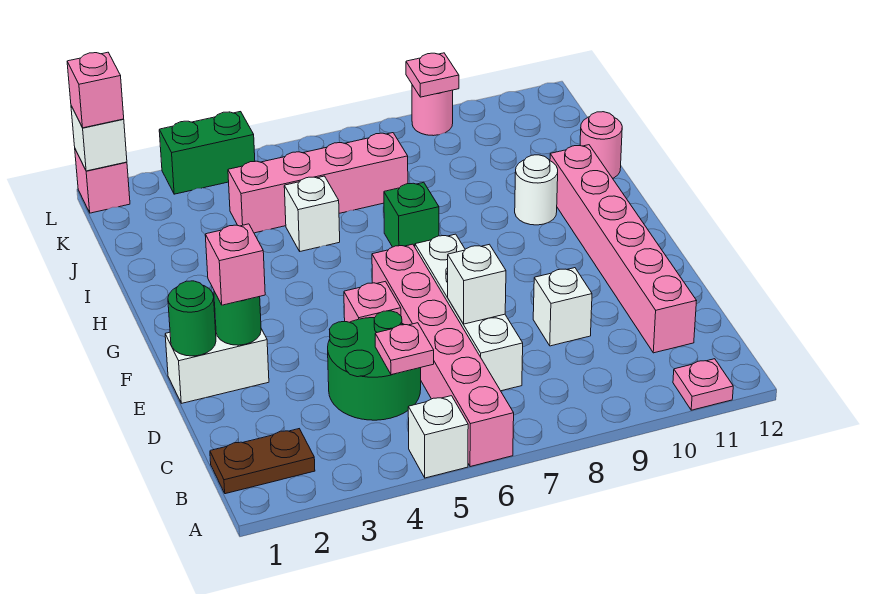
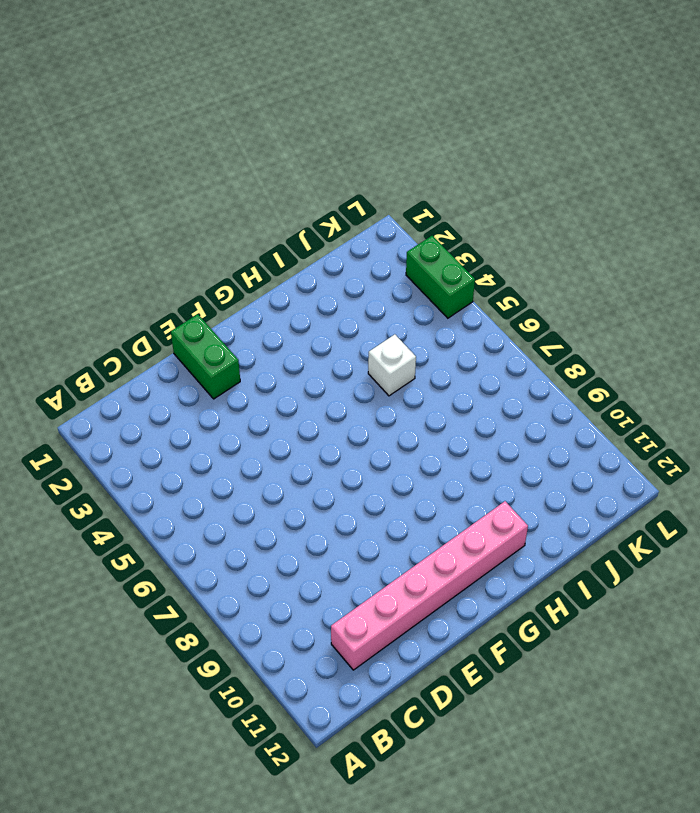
green brick E1:E2 level 1 -> white brick E1:E2 level 1
none -> white brick A5 level 1
none -> pink brick A6:F6 level 1
none -> pink plate A11 level 1

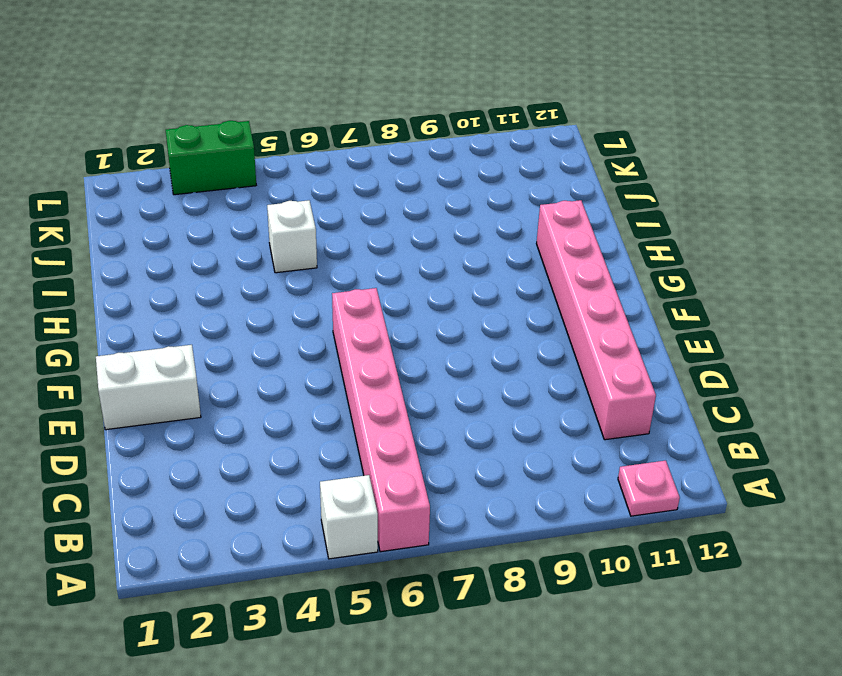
none -> brown plate B1:B2 level 1
none -> green round brick C4:D5 level 1
none -> white brick C7:F7 level 1

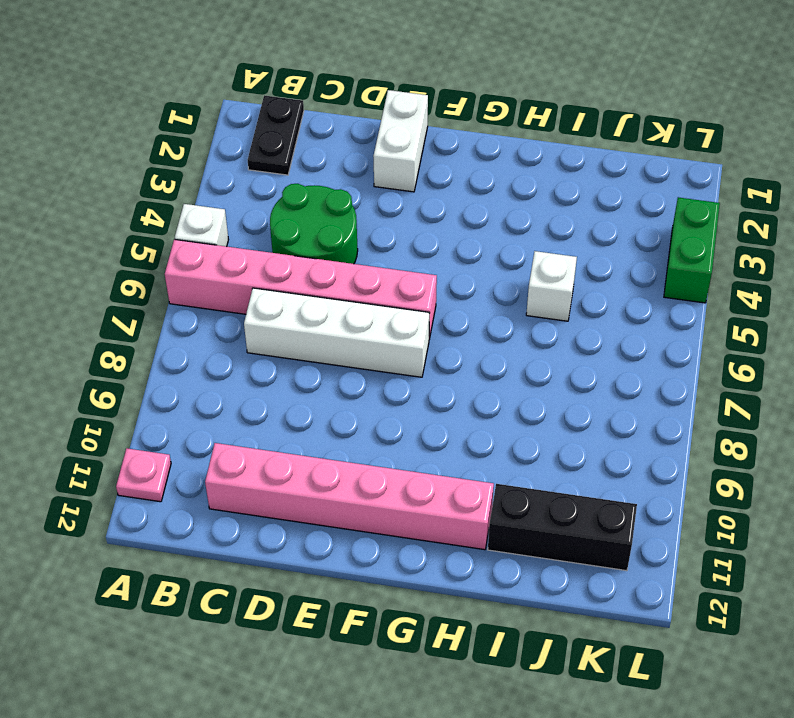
black plate B1:B2 level 1 -> brown plate B1:B2 level 1
black brick I11:K11 level 1 -> none
none -> white brick D9 level 1
none -> pink brick E5 level 1
none -> green brick H7 level 1

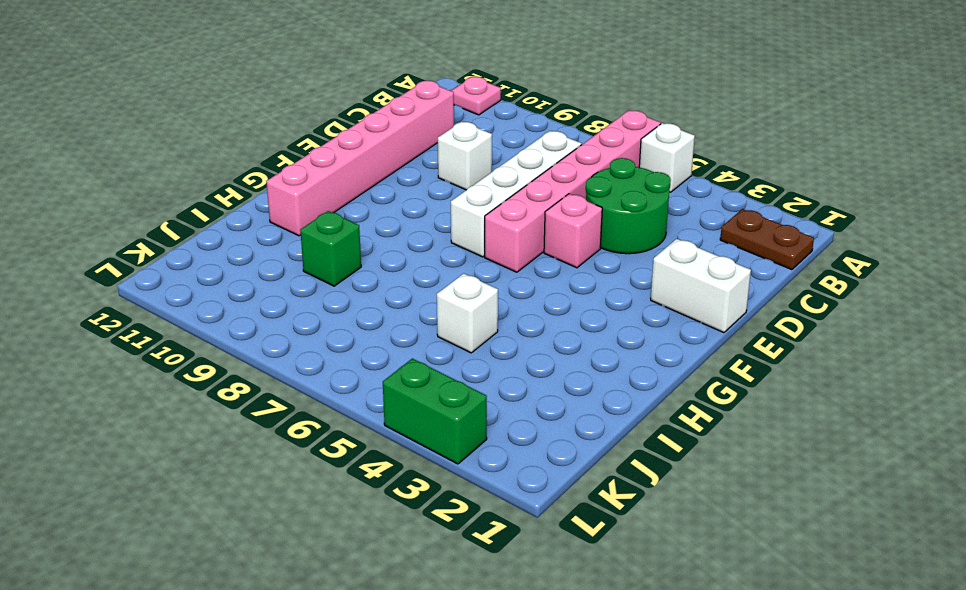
green brick I9 level 1 -> green brick H7 level 1
none -> white round brick H10 level 1
none -> pink round brick I12 level 1
none -> pink brick J4:J7 level 1

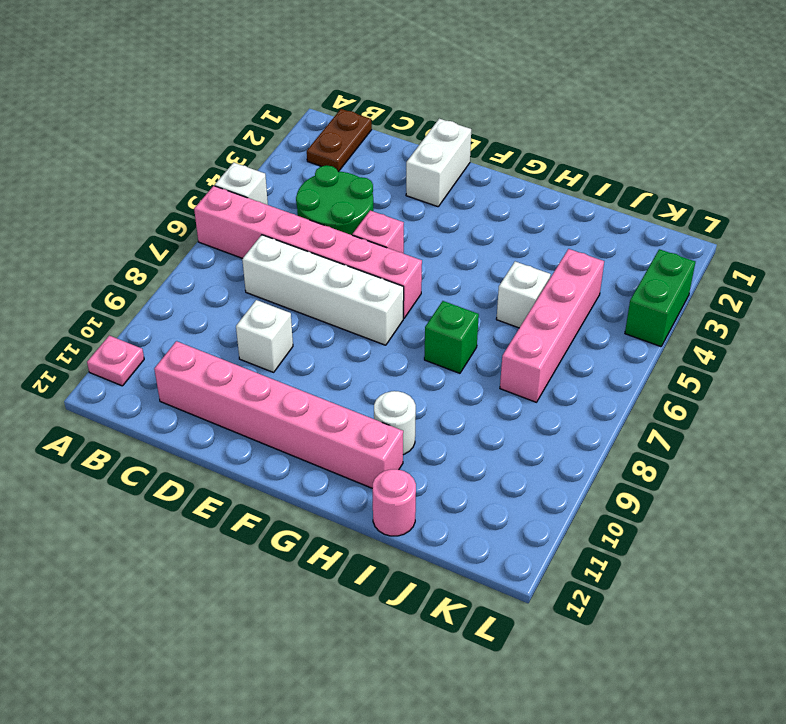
none -> pink brick L1 level 1
none -> pink round brick L9 level 1
none -> pink plate C5 level 2

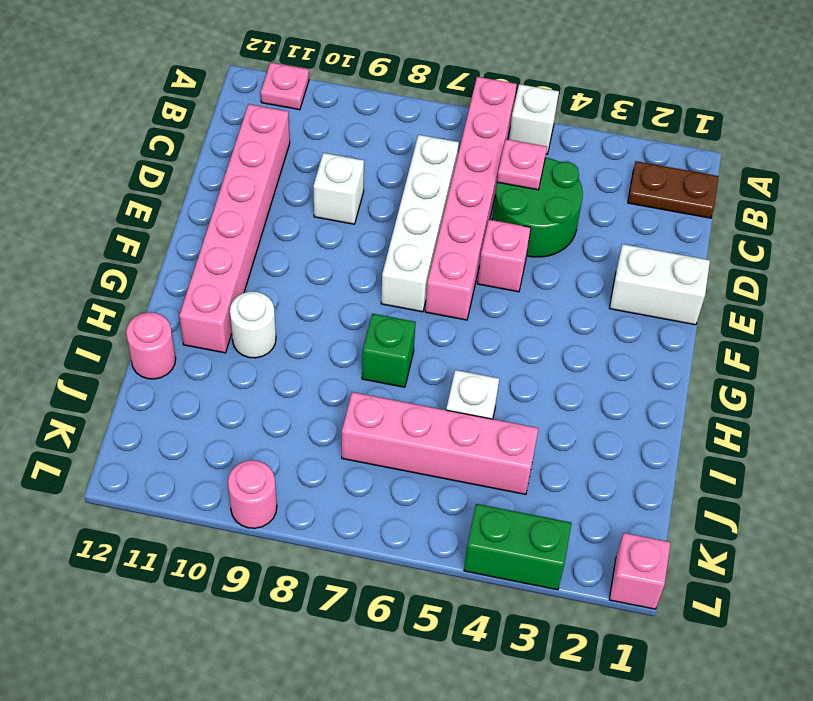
none -> white brick D7 level 2
none -> green round brick E1 level 2
none -> green round brick E2 level 2

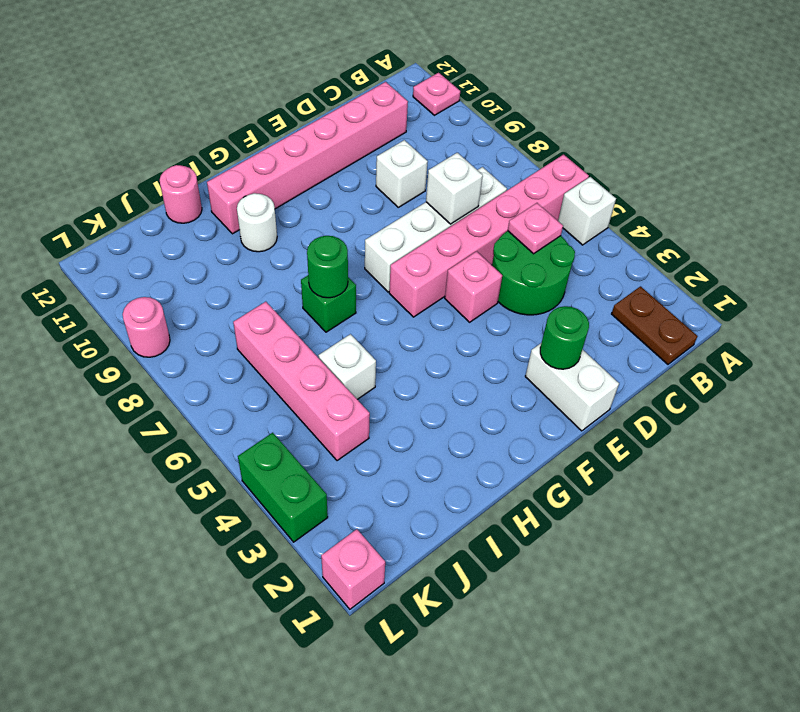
green round brick H7 level 2 -> green round brick E1 level 2
none -> white brick L1 level 2
none -> pink plate L9 level 2
none -> pink brick E2 level 3

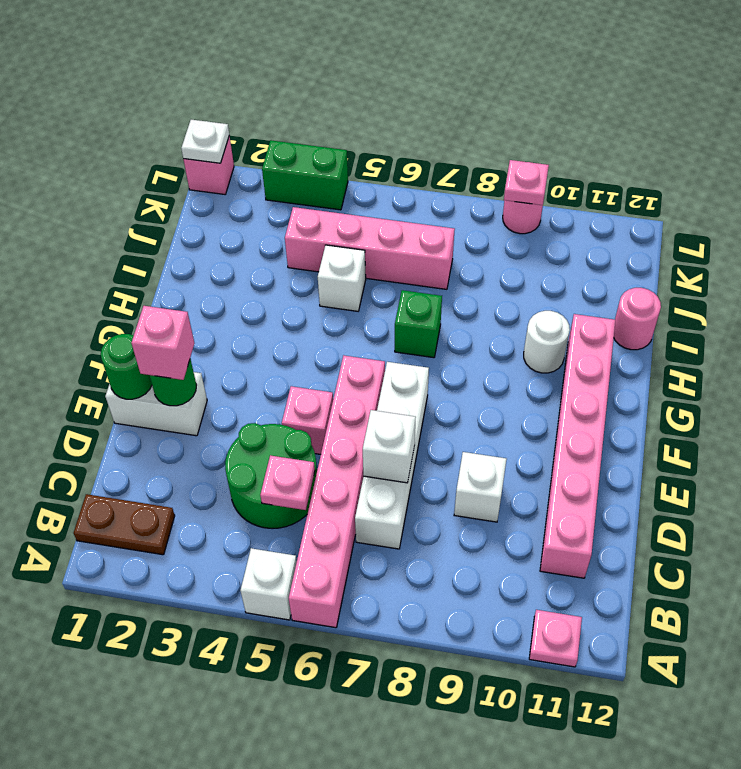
white plate L1 level 2 -> white brick L1 level 2
none -> pink brick L1 level 3

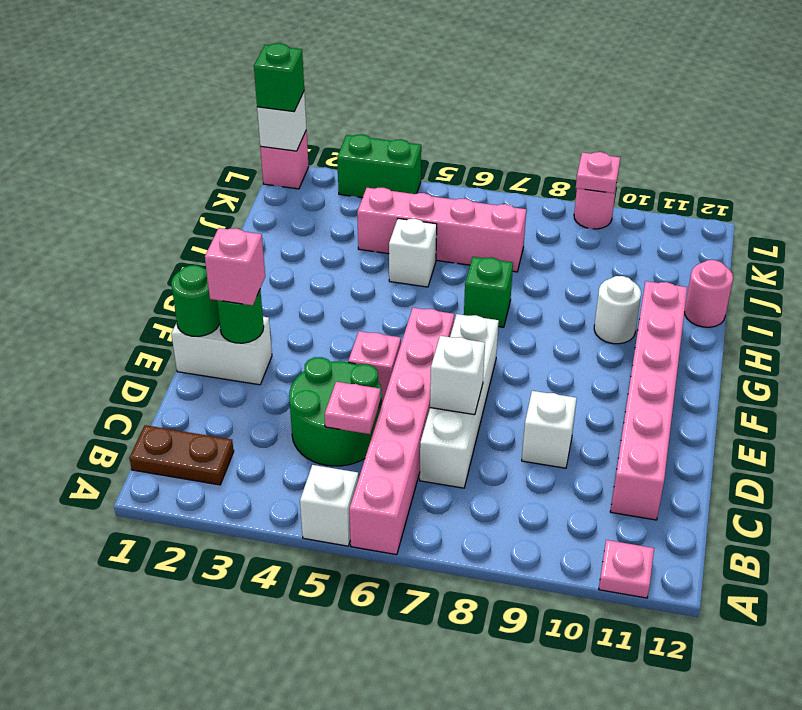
green brick L1 level 3 -> pink brick L1 level 3

